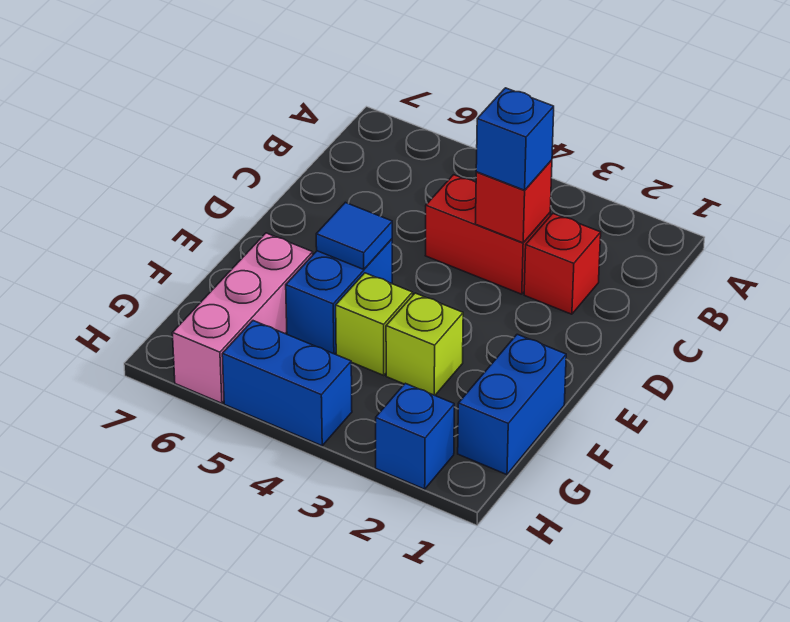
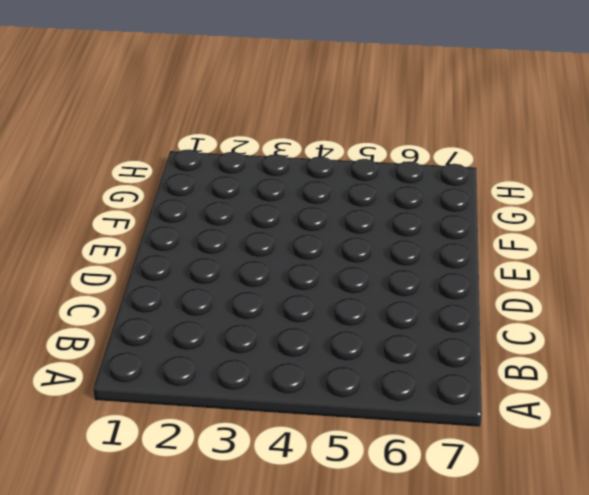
none -> red brick C2 level 1
none -> red brick C3:C4 level 1
none -> blue brick E5:F5 level 1

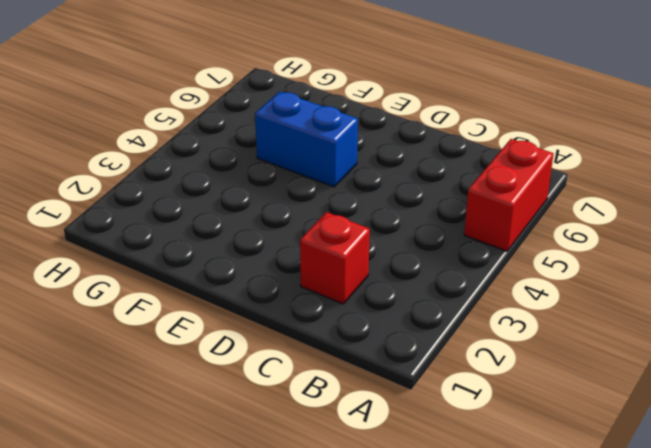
red brick A5:A6 level 1 -> red brick C3:C4 level 1
none -> blue brick F1:G1 level 1
none -> lime brick F3 level 1
none -> lime brick F4 level 1

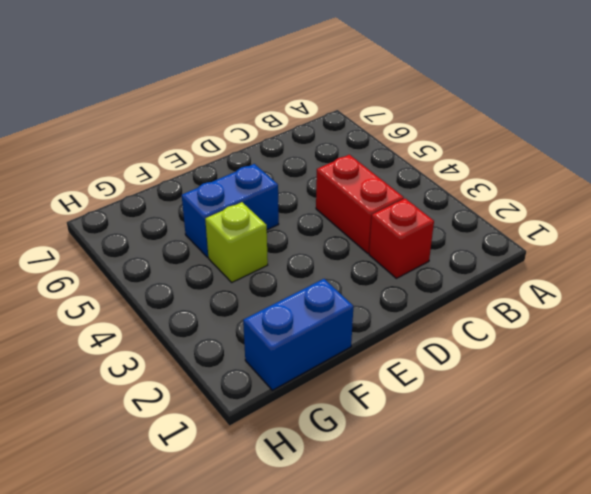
none -> lime brick F3 level 1
none -> pink brick F6:H6 level 1
none -> blue brick H2 level 1

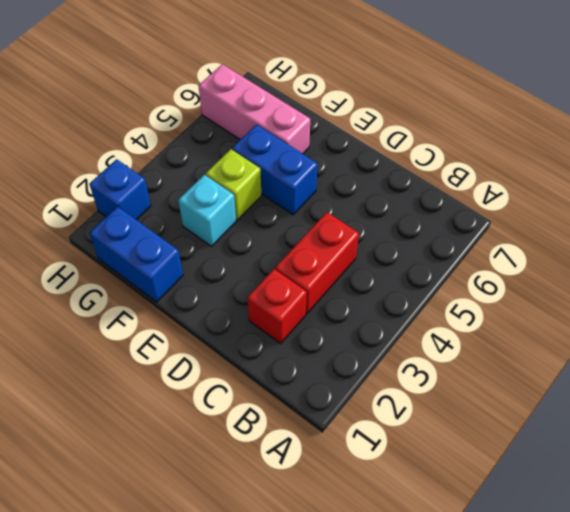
cyan brick F3 level 1 -> lime brick F3 level 1
none -> blue brick H4:H5 level 1
none -> red brick C3 level 2
none -> blue tile E5 level 2

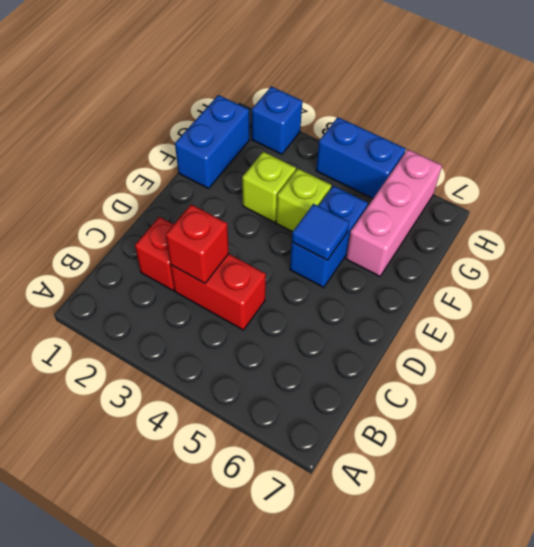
none -> blue brick C3 level 3

